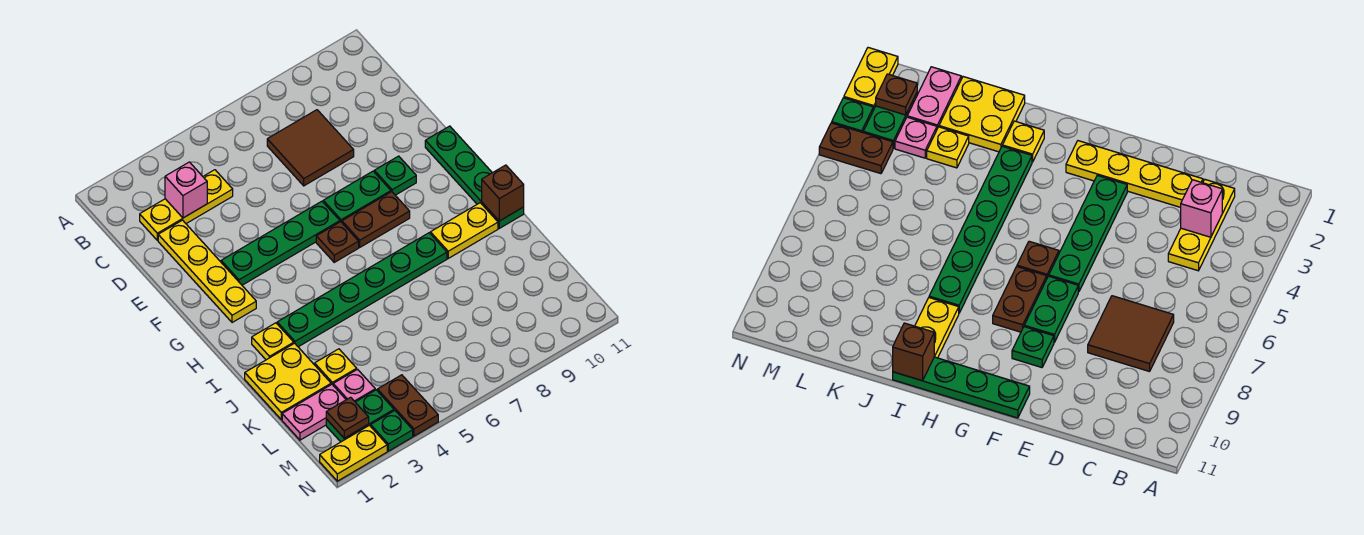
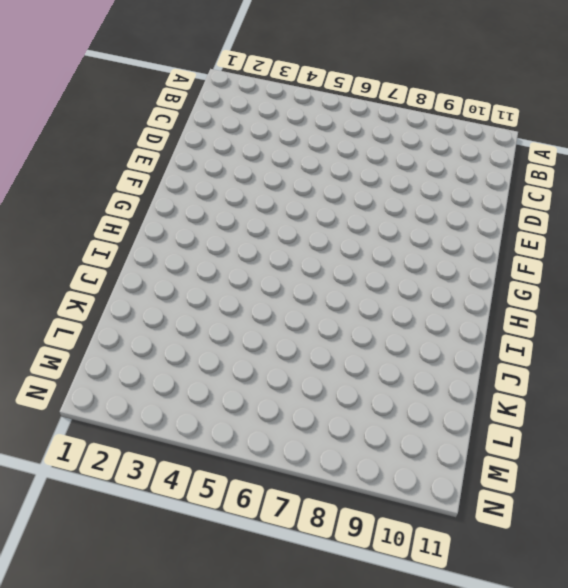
none -> yellow plate C2:C4 level 1
none -> brown tile C7:D8 level 1
none -> yellow plate D2:G2 level 1

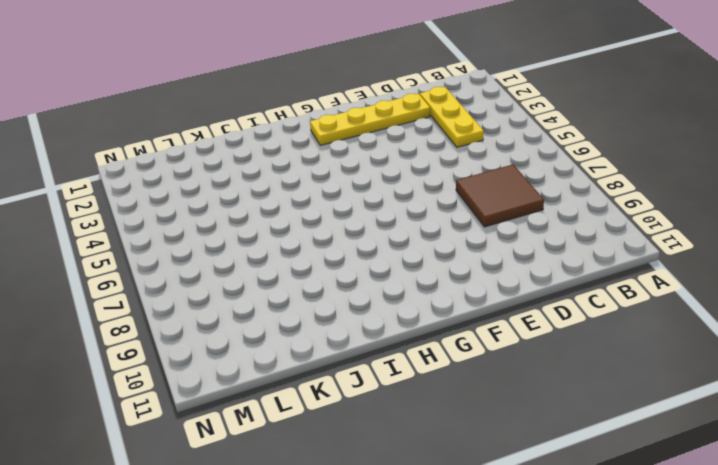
none -> green plate F3:F6 level 1
none -> green plate F7:F8 level 1
none -> green plate F9 level 1

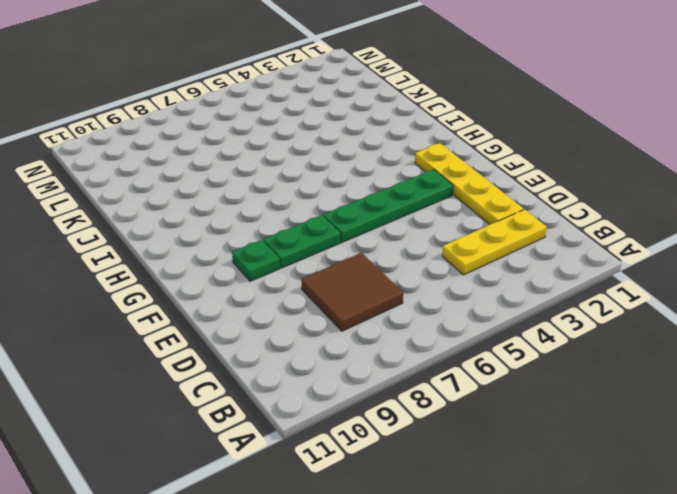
none -> green plate F11:I11 level 1
none -> brown plate G6 level 1
none -> brown plate G7:G8 level 1

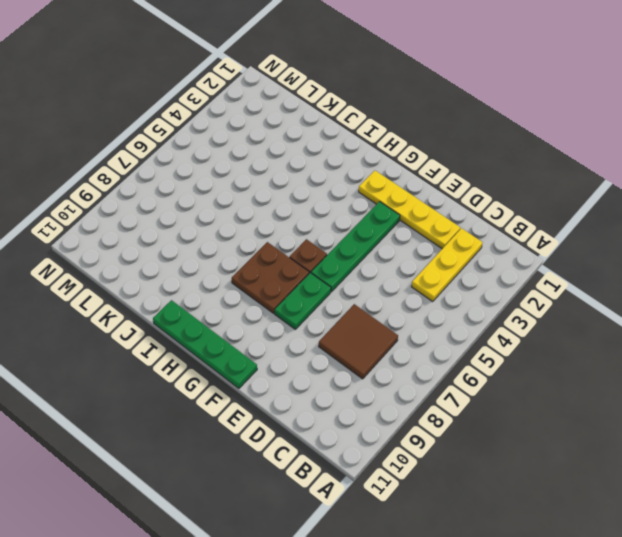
brown plate G7:H8 level 1 -> brown plate G7:G8 level 1
none -> green plate F9 level 1
none -> yellow plate I2 level 1
none -> green plate I3:I8 level 1

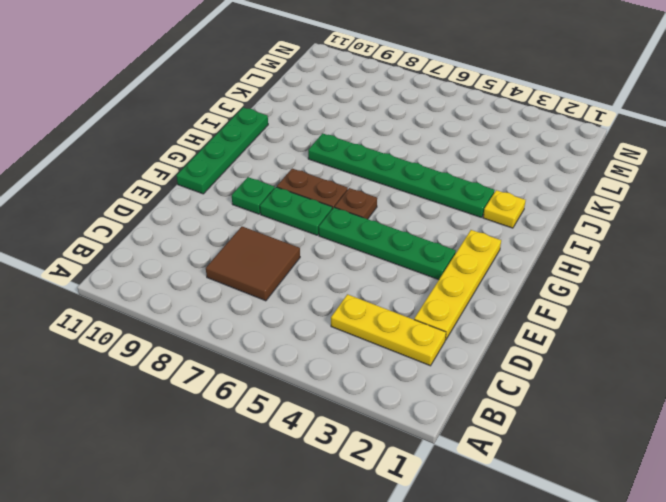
none -> yellow plate I9:I10 level 1
none -> yellow plate J1:K2 level 1
none -> yellow plate K3 level 1

